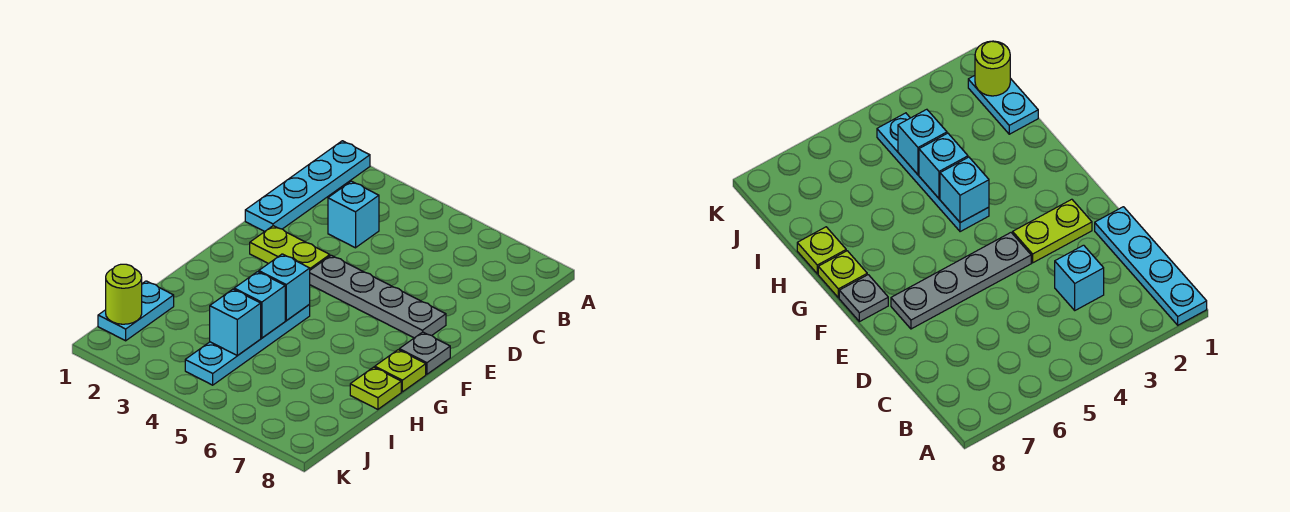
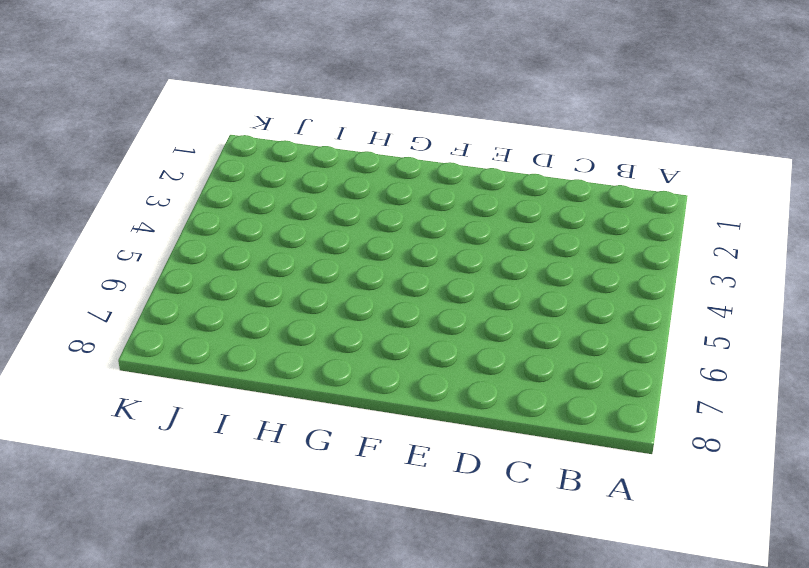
none -> cyan plate A1:D1 level 1
none -> cyan brick C3 level 1
none -> lime plate E2:E3 level 1

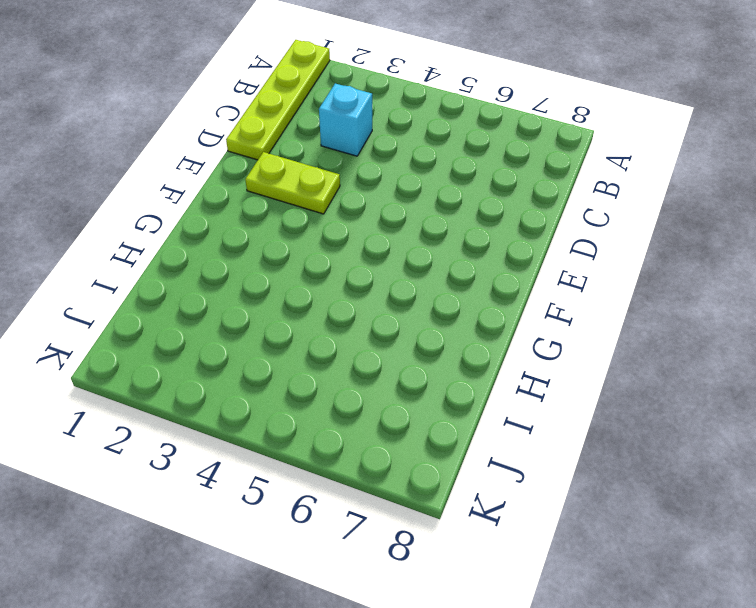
lime plate A1:D1 level 1 -> cyan plate A1:D1 level 1
none -> grey plate E4:E7 level 1
none -> grey plate F8 level 1
none -> cyan plate G4:J4 level 1

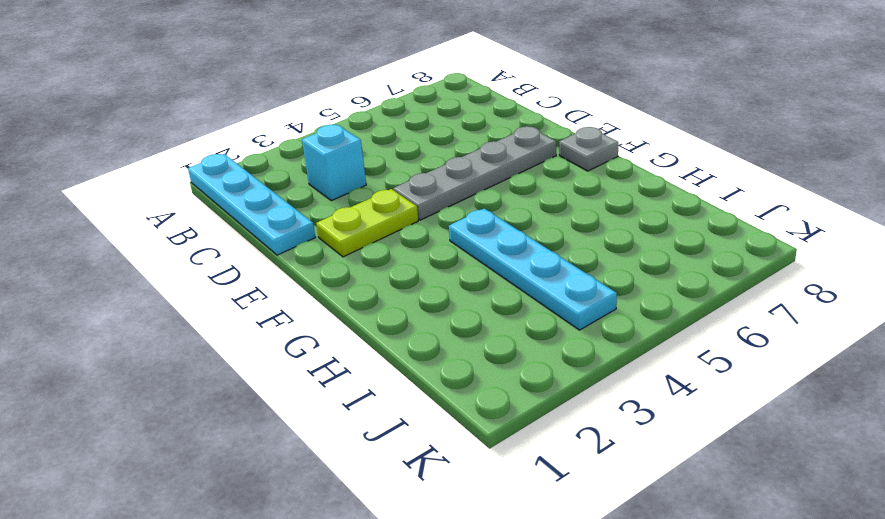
none -> lime plate G8 level 1
none -> lime plate H8 level 1
none -> cyan plate I1:J1 level 1

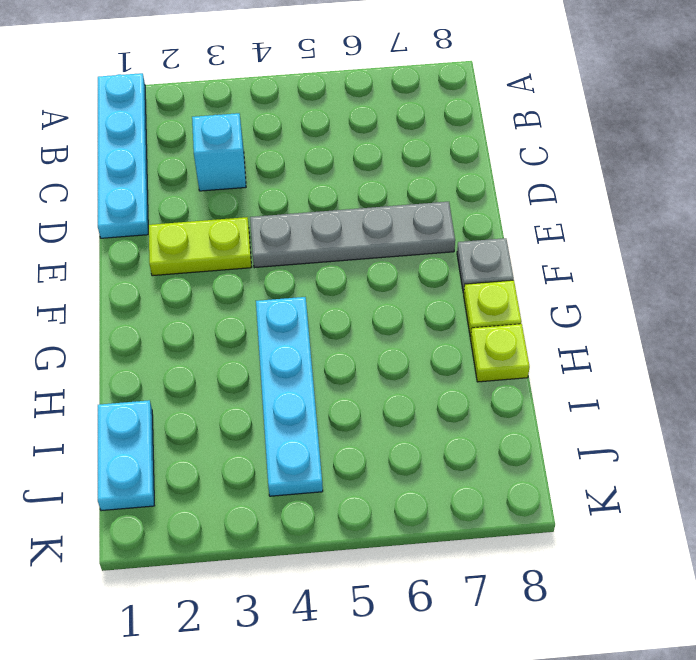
none -> cyan brick G4 level 2
none -> cyan brick H4 level 2
none -> cyan brick I4 level 2

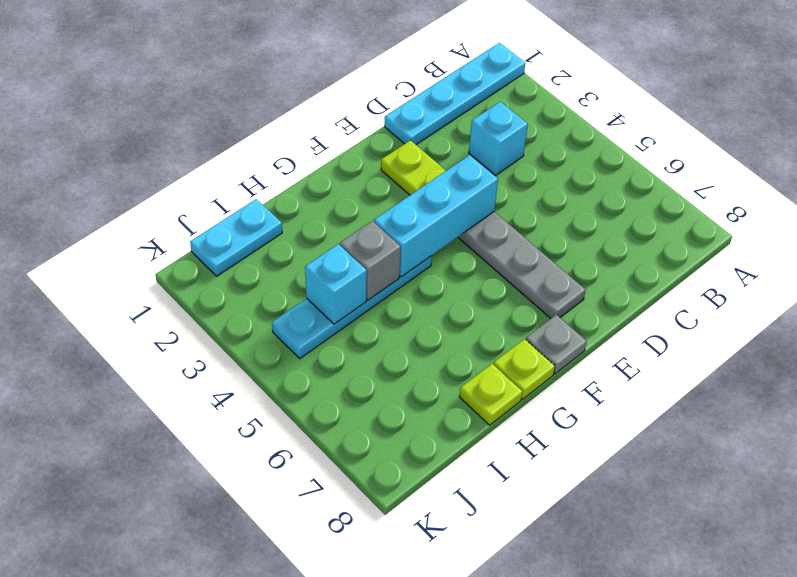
cyan brick E4:G4 level 2 -> cyan brick G4 level 2
grey brick H4 level 2 -> cyan brick H4 level 2
none -> lime round brick J1 level 2

